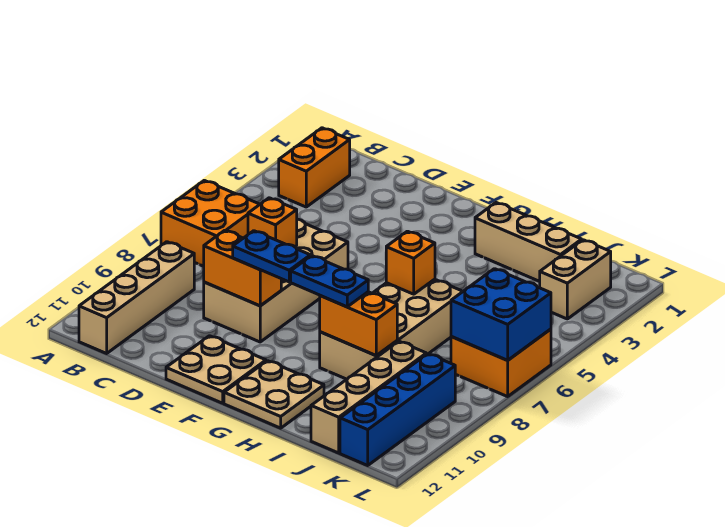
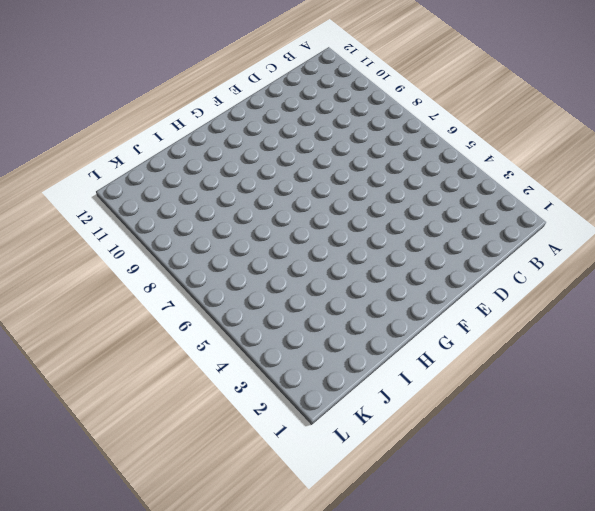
none -> orange brick A6:B7 level 1
none -> orange brick B2:B3 level 1
none -> tan brick B9:B12 level 1

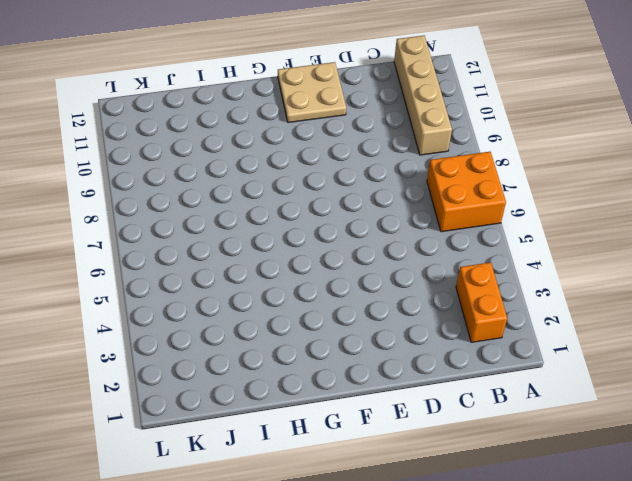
none -> tan brick D6:E9 level 1
none -> tan plate G11:H12 level 1
none -> tan brick H2:J2 level 1

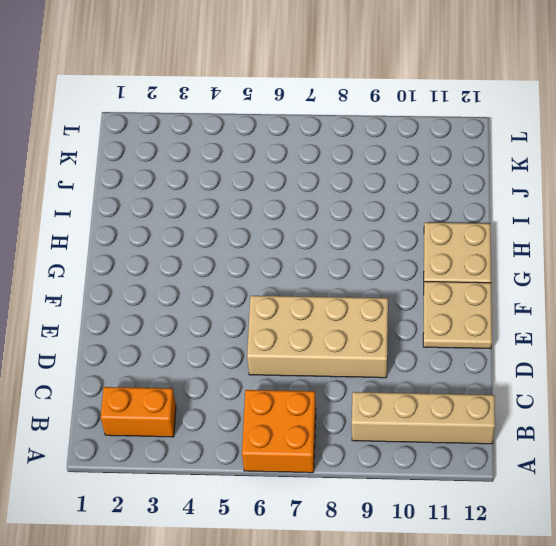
none -> tan brick H2:J2 level 1
none -> tan brick H6:I9 level 1
none -> tan brick J9:J12 level 1

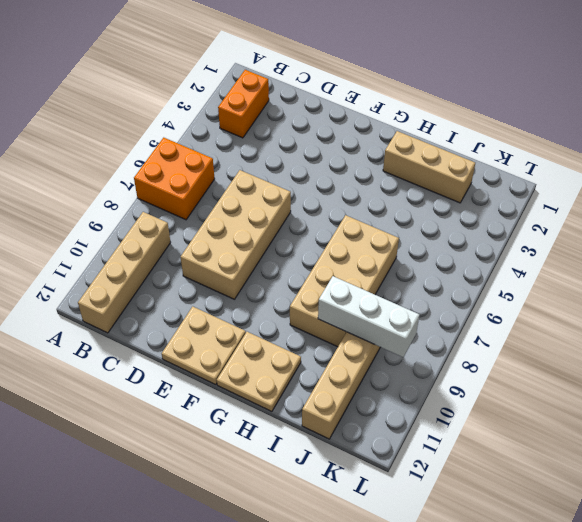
white brick I9:K9 level 2 -> orange brick H9:I9 level 2
none -> tan brick K2:K3 level 1
none -> orange brick K6:L7 level 1
none -> blue brick K9:K12 level 1

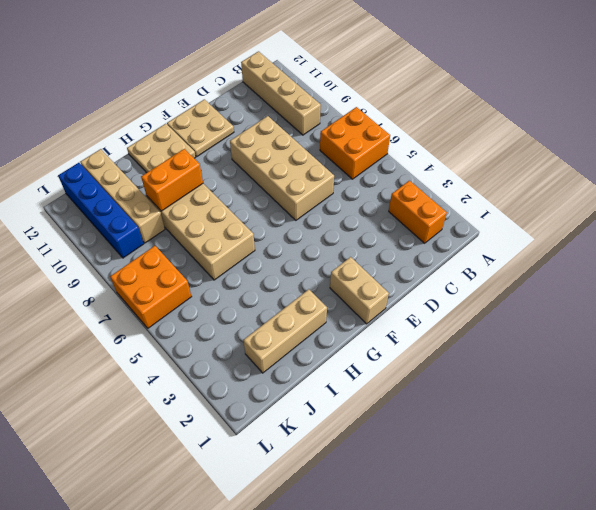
tan brick F1:F2 level 1 -> tan brick K2:K3 level 1
none -> orange brick D7 level 2
none -> orange brick D9:E9 level 2
none -> orange brick H6 level 2

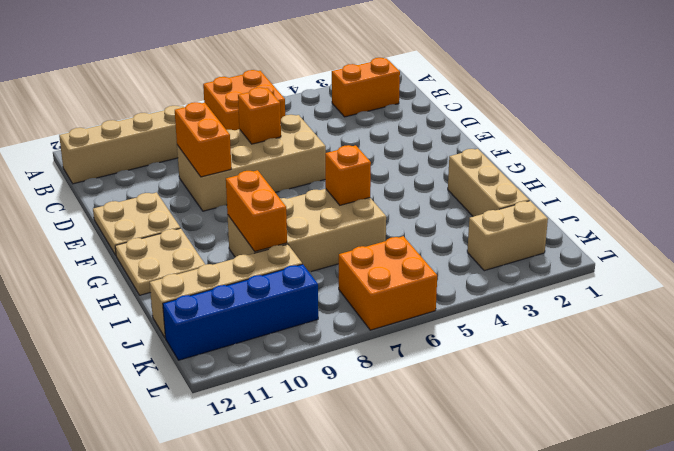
none -> blue brick K6:L7 level 2
none -> blue plate E9:F9 level 3
none -> blue plate G9:H9 level 3

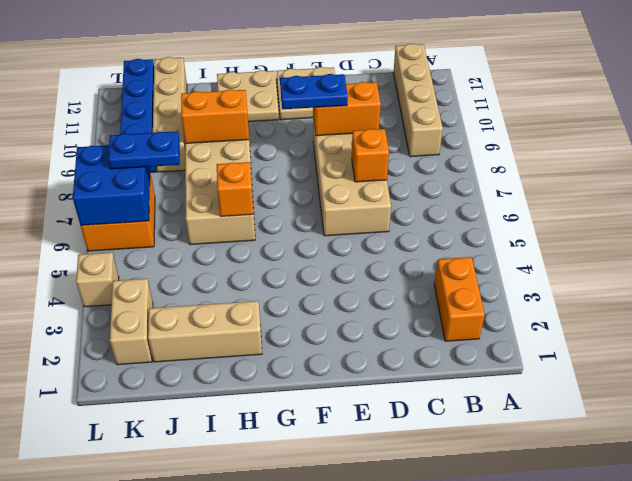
blue plate J7:K7 level 3 -> blue plate G9:H9 level 3
tan brick L4 level 1 -> none
none -> orange brick A6:B7 level 1

